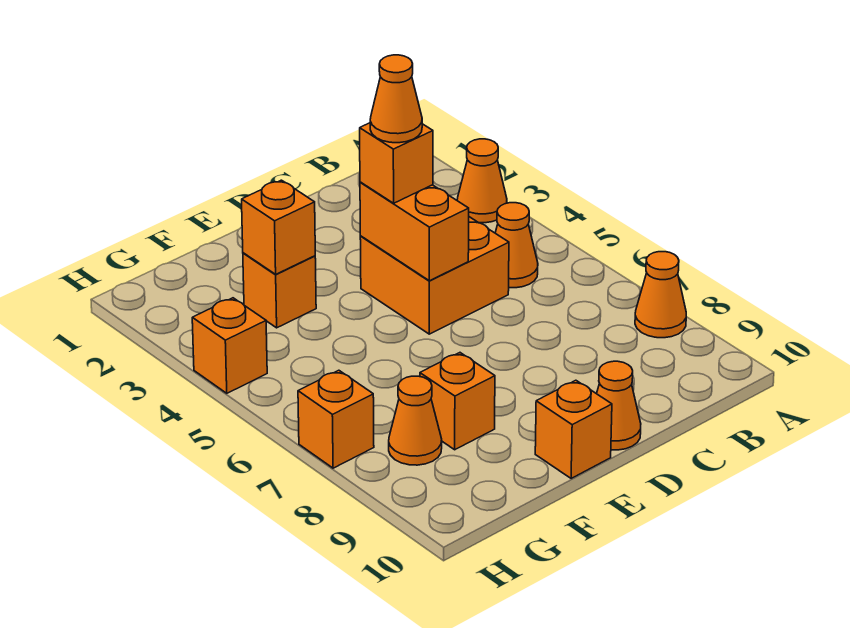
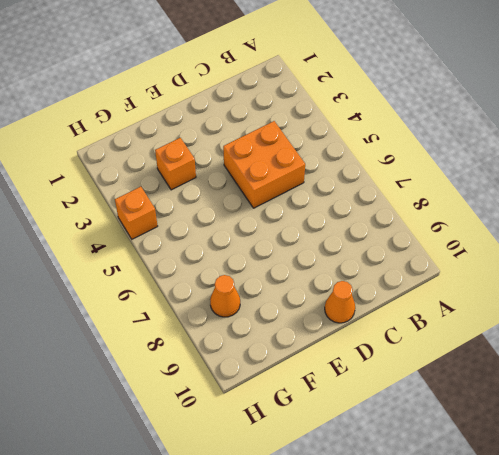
none -> orange cone A3 level 1
none -> orange cone A8 level 1
none -> orange cone B5 level 1

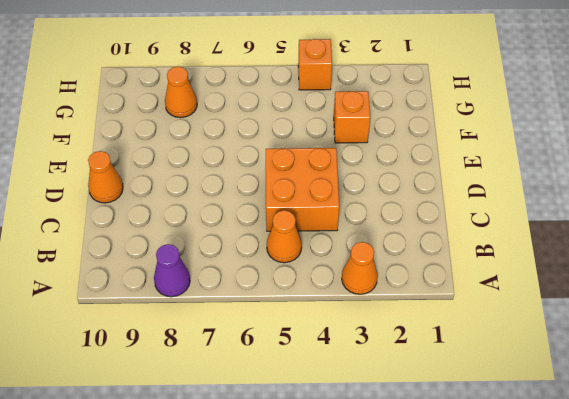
purple cone A8 level 1 -> orange cone A8 level 1
none -> orange brick E10 level 1
none -> orange brick F8 level 1
none -> orange brick H7 level 1

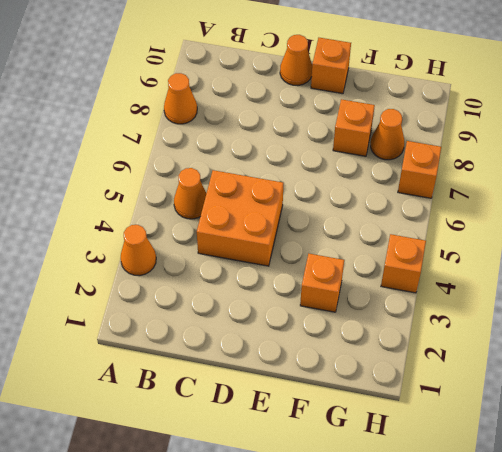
none -> orange brick D4:D5 level 2
none -> orange brick F3 level 2
none -> orange brick D4 level 3

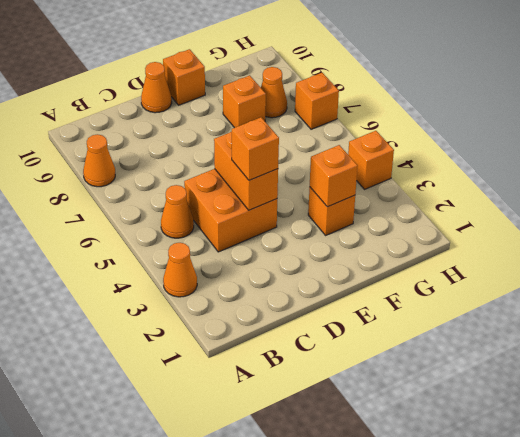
none -> orange cone D4 level 4

